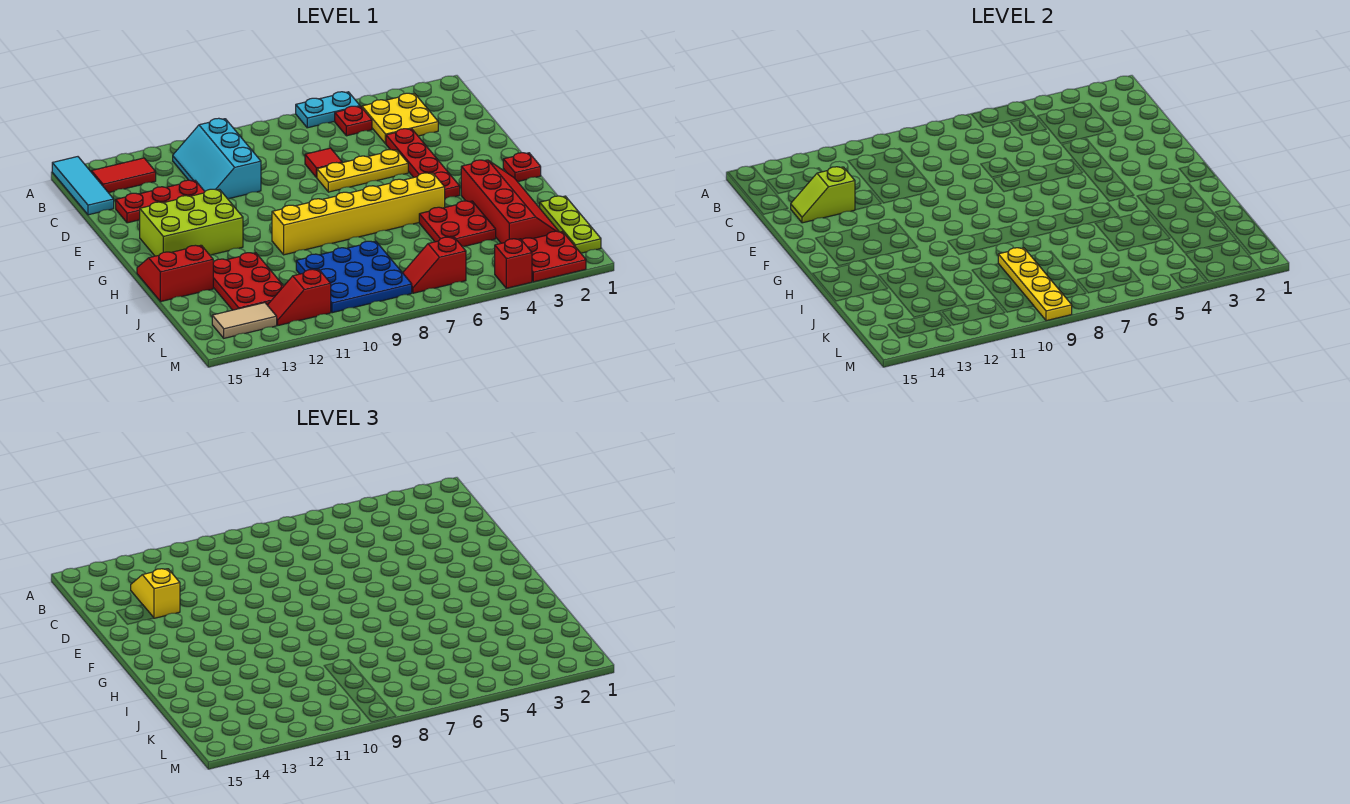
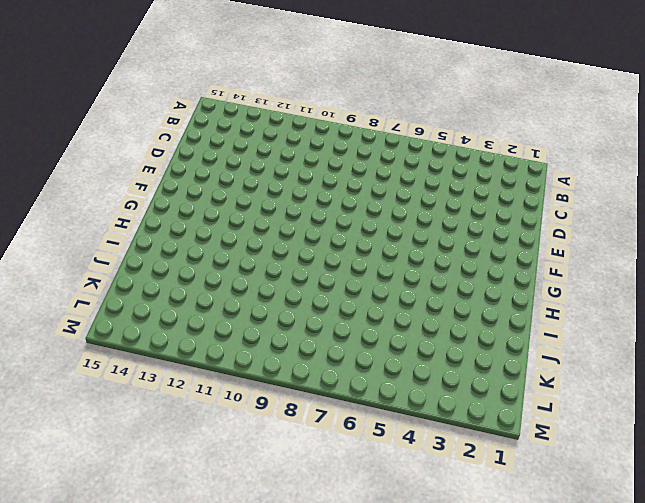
none -> cyan plate A5:A6 level 1
none -> cyan tile A15:C15 level 1
none -> yellow plate B3:C4 level 1

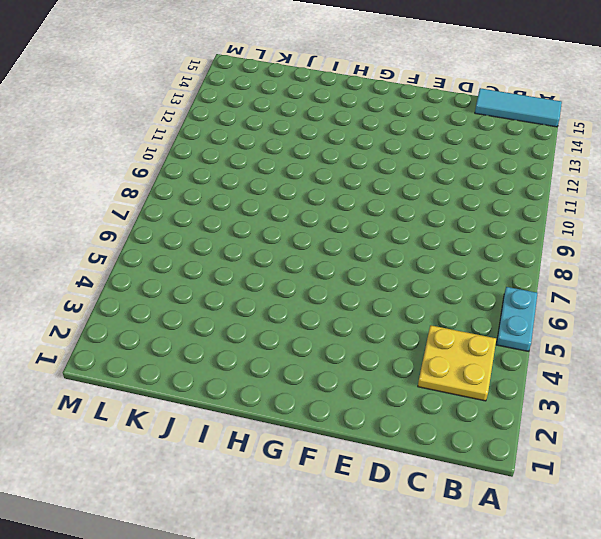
none -> red plate B5 level 1
none -> cyan slope B10:D11 level 1 top 10
none -> red tile B13:B14 level 1

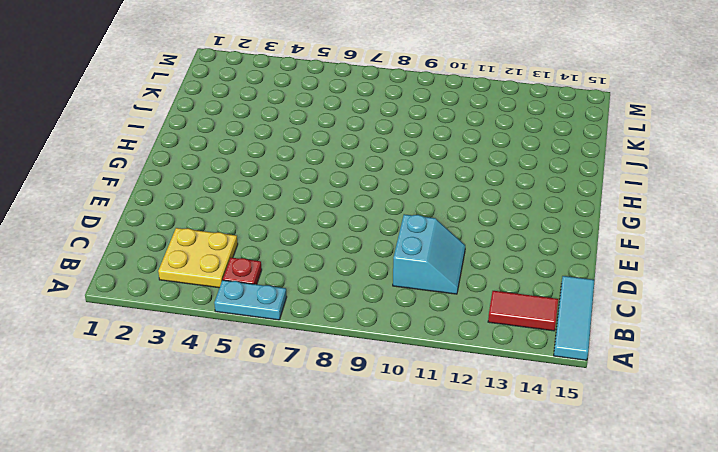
cyan slope C10:D11 level 1 top 10 -> cyan slope B10:D11 level 1 top 10
none -> red plate D4:G4 level 1
none -> red tile D7 level 1
none -> red plate D12:D14 level 1

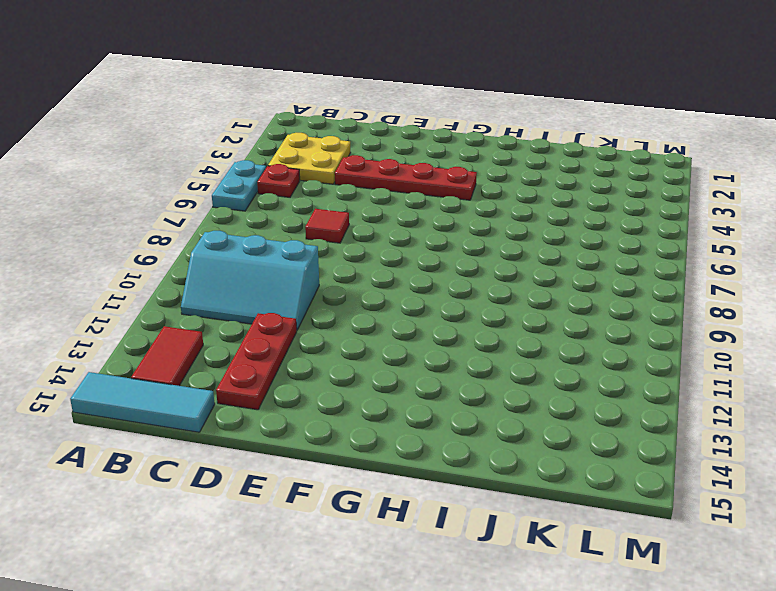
none -> yellow plate E5:E7 level 1
none -> lime brick F12:G14 level 1
none -> red plate G1 level 1

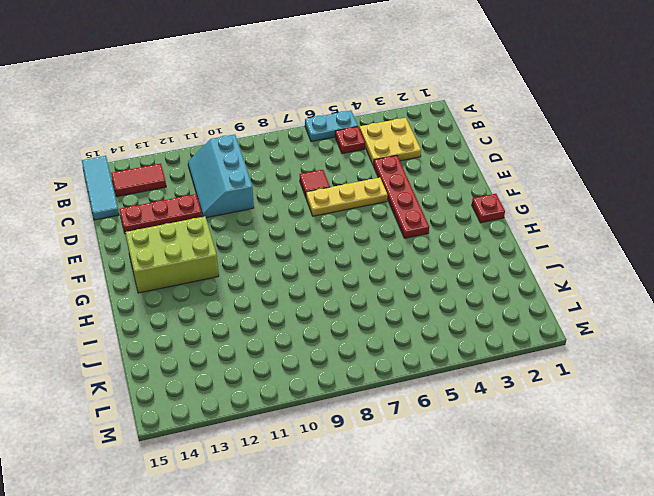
none -> red slope H2:K3 level 1 top 3
none -> yellow brick H5:H10 level 1
none -> red slope H14:I15 level 1 top I

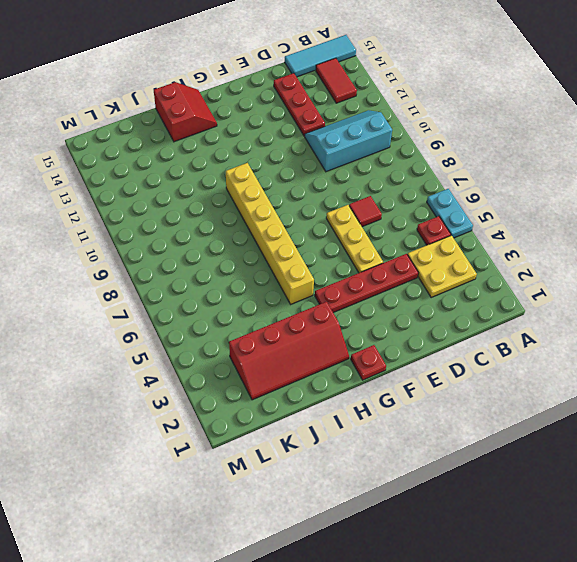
none -> lime brick F12:G14 level 1
none -> red plate I4:J5 level 1
none -> red plate I12:K13 level 1

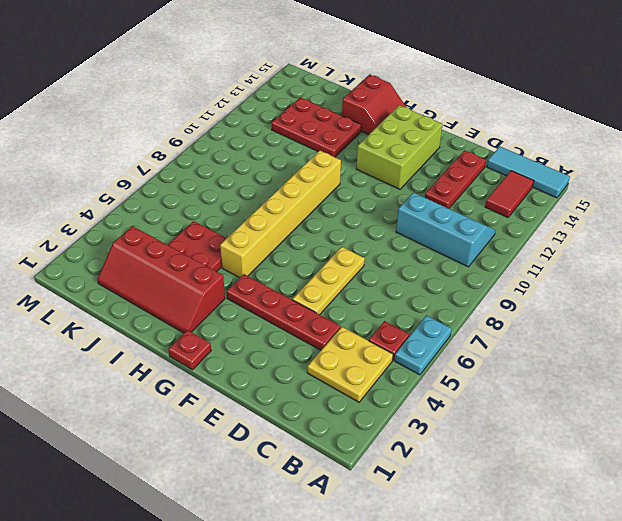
none -> red tile D7 level 1
none -> lime plate J1:L1 level 1
none -> blue plate J8:L10 level 1

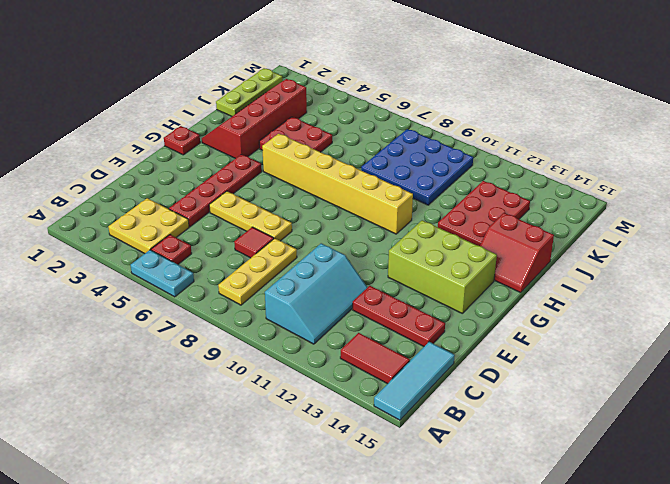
yellow plate B8:D8 level 1 -> none
none -> red plate L2:M3 level 1
none -> red slope L6:L7 level 1 top 6
none -> red slope L11:L12 level 1 top 11

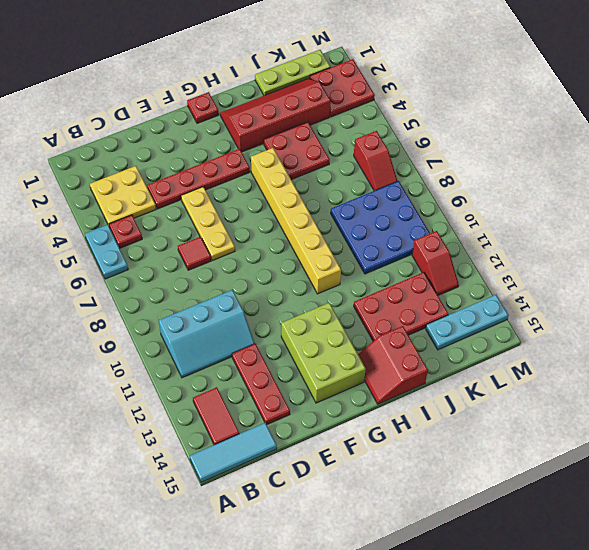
cyan plate K14:M14 level 1 -> tan tile L13:L14 level 1
none -> red brick M4 level 1
none -> lime slope D13:D14 level 2 top 13
none -> yellow plate J9:M9 level 2

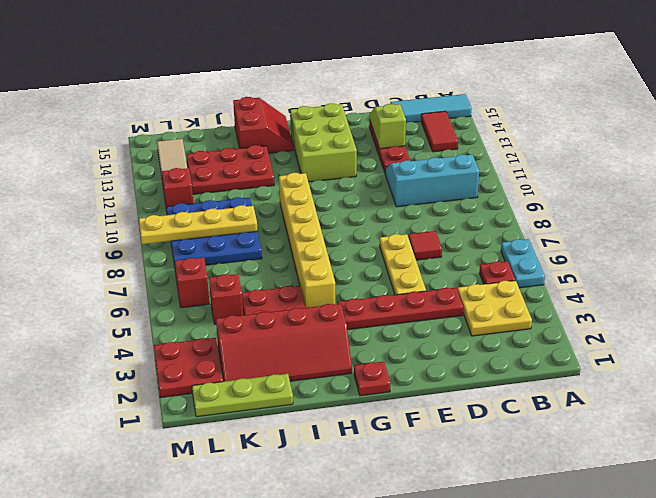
red brick K5 level 1 -> red brick M4 level 1
none -> yellow slope C13:D13 level 3 top D

